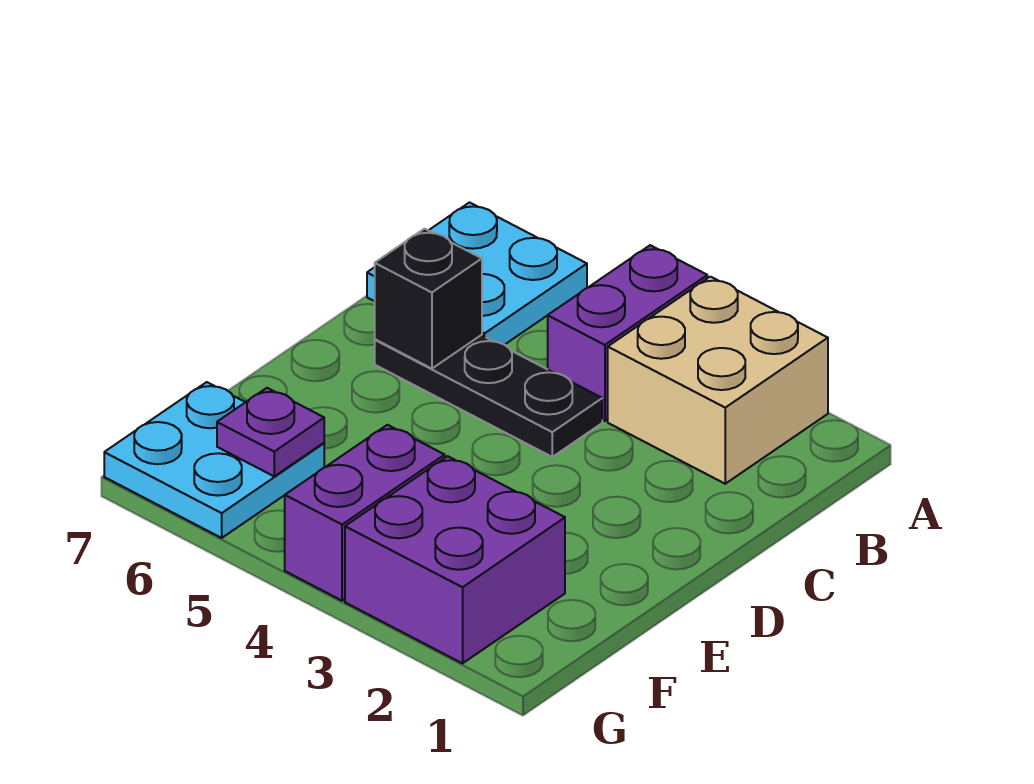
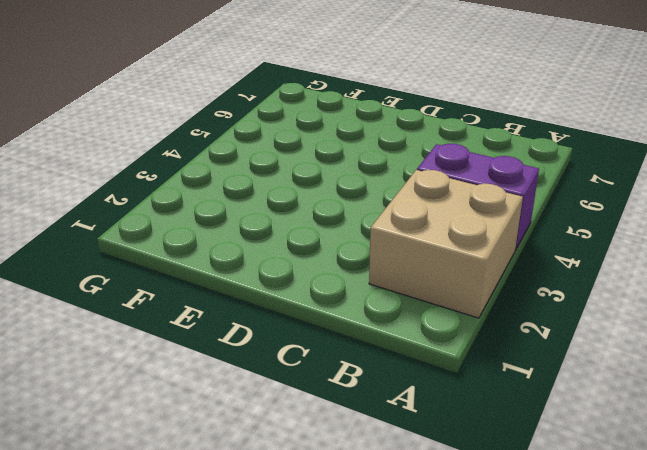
none -> cyan plate A6:B7 level 1
none -> black plate C4:C6 level 1

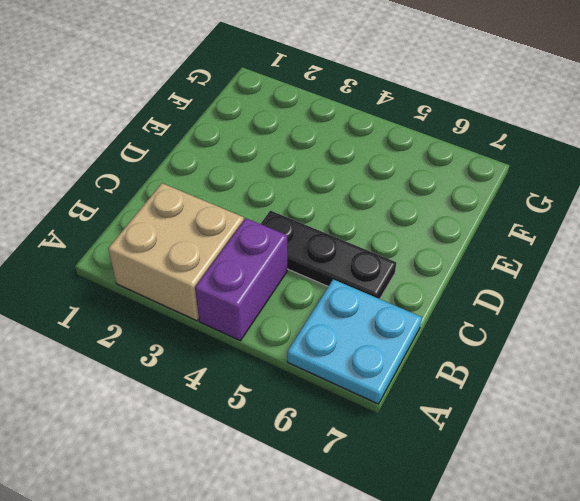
none -> purple brick F2:G3 level 1
none -> purple brick F4:G4 level 1

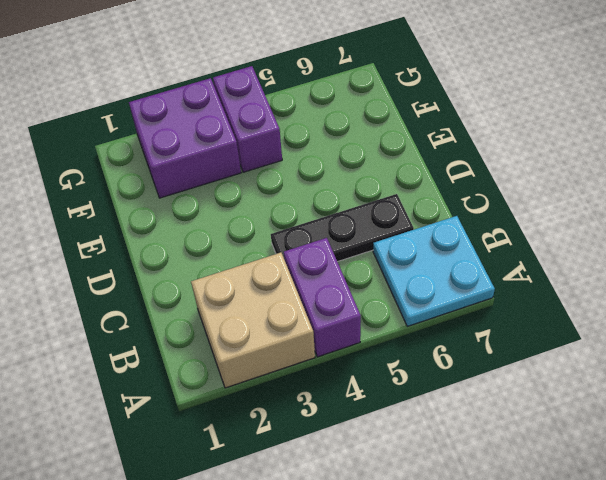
none -> cyan plate F6:G7 level 1
none -> black brick C6 level 2

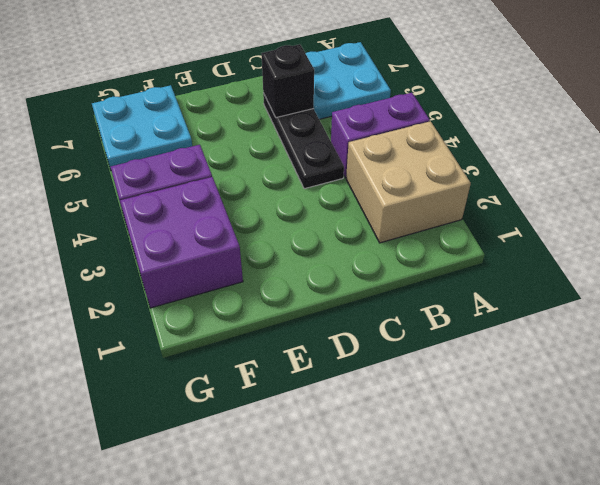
none -> purple plate F6 level 2

